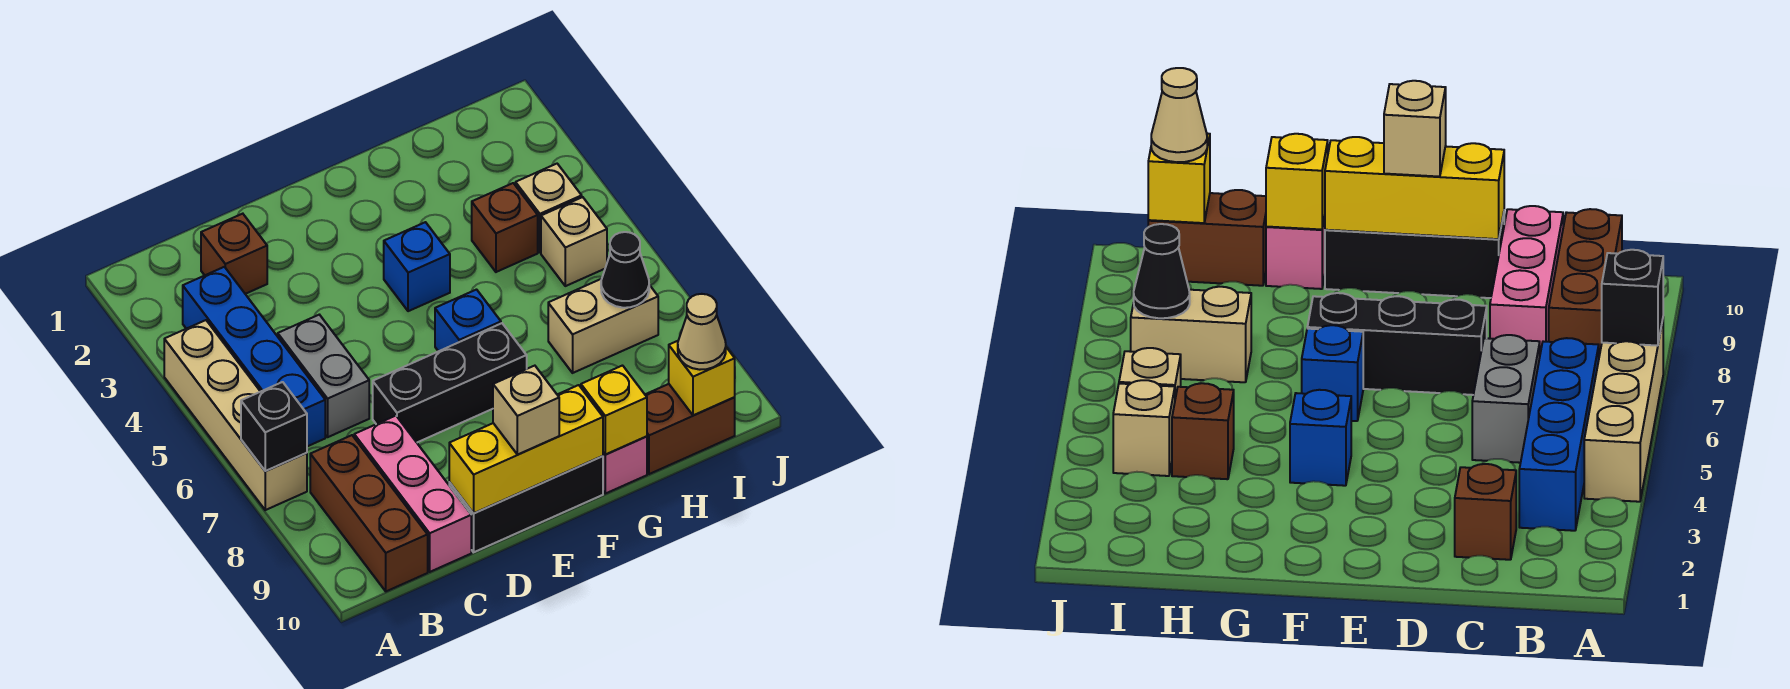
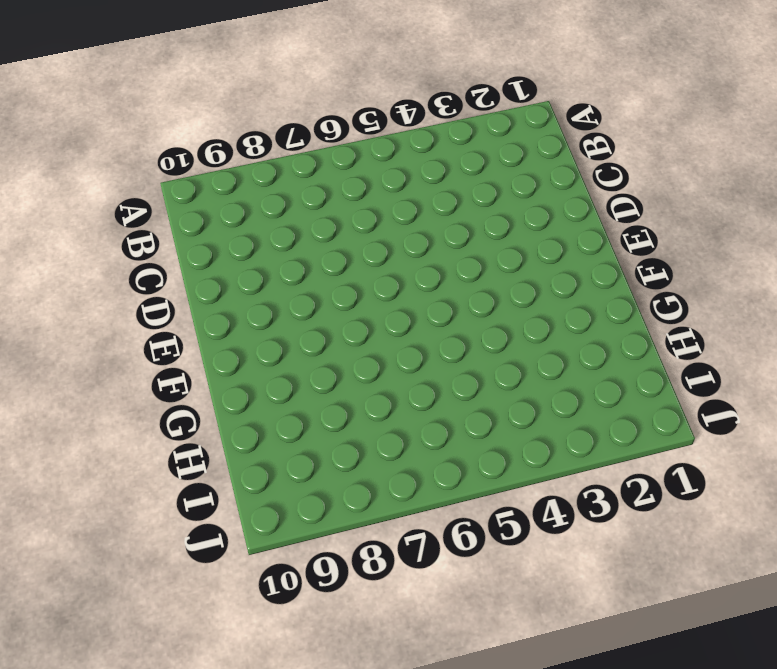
none -> tan brick A4:A7 level 1
none -> blue brick B3:B6 level 1
none -> brown brick B8:B10 level 1

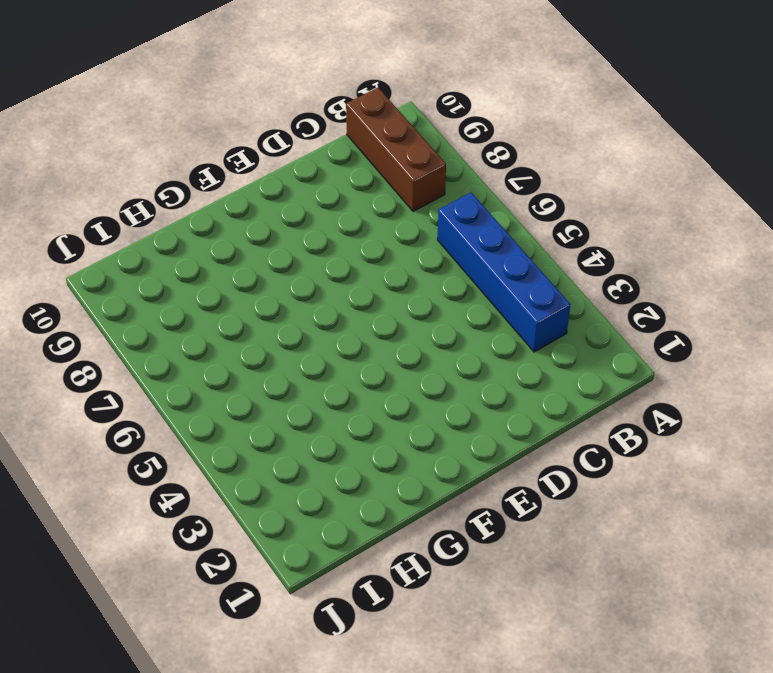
none -> tan brick A4:A7 level 1
none -> brown brick C2 level 1
none -> grey brick C5:C6 level 1

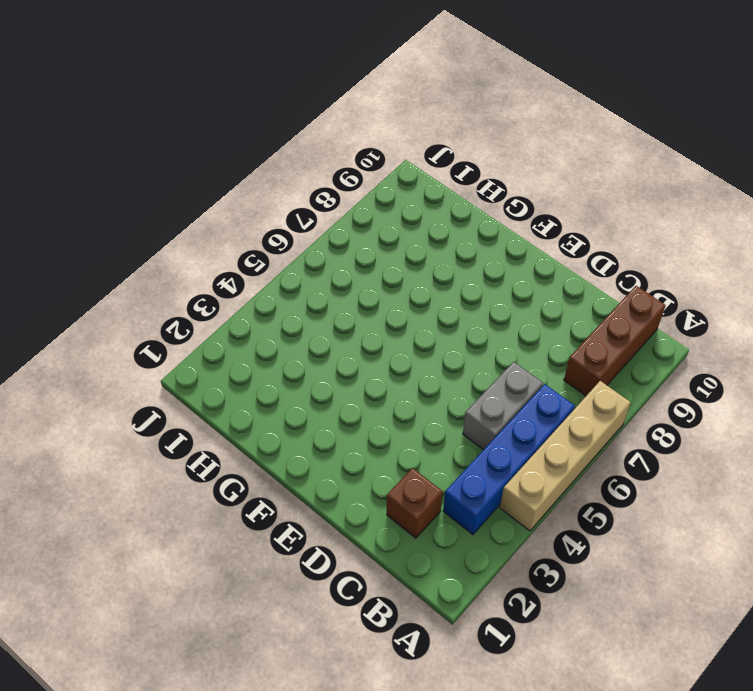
none -> pink brick C8:C10 level 1
none -> black brick D7:F7 level 1
none -> black brick D10:F10 level 1

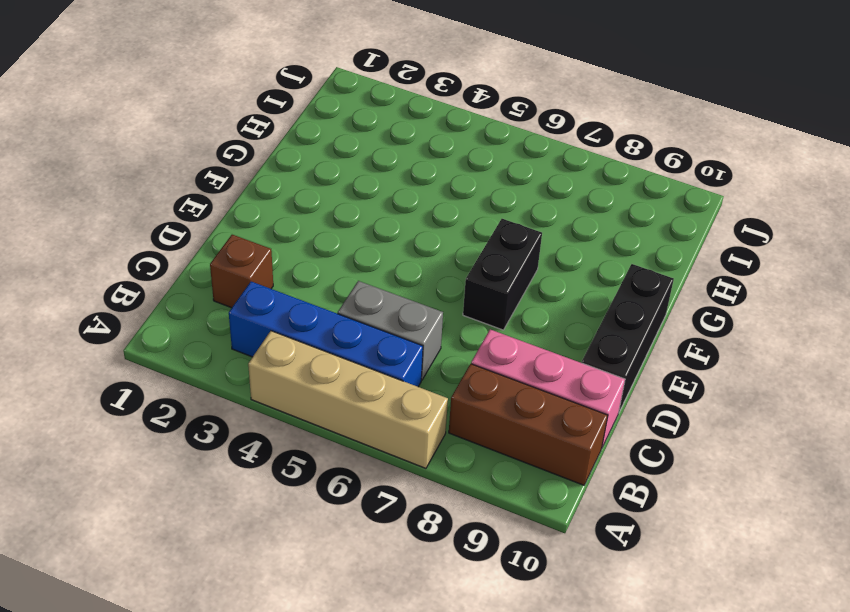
black brick E7:F7 level 1 -> black brick D7:F7 level 1
none -> blue brick F4 level 1
none -> blue brick F6 level 1
none -> pink brick G10 level 1

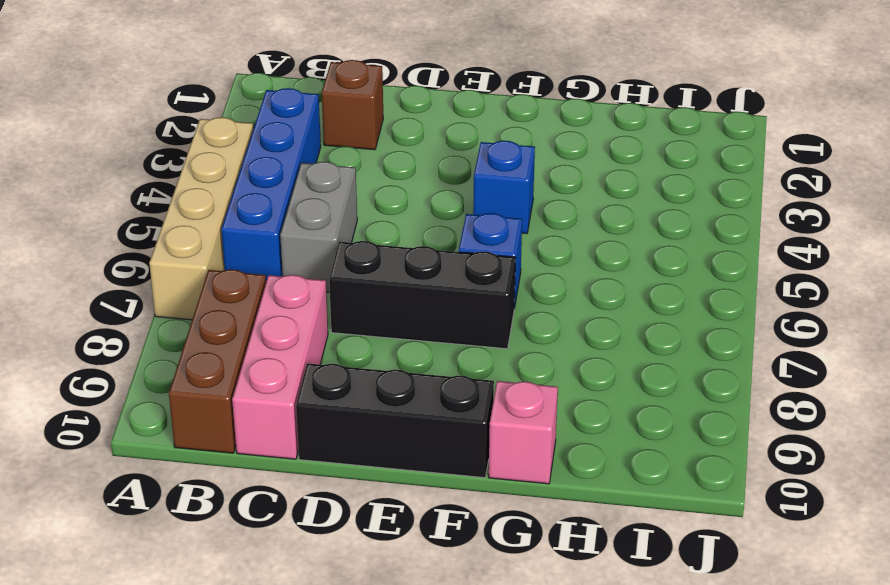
none -> brown brick H4 level 1
none -> tan brick H7:I7 level 1
none -> brown brick H10:I10 level 1

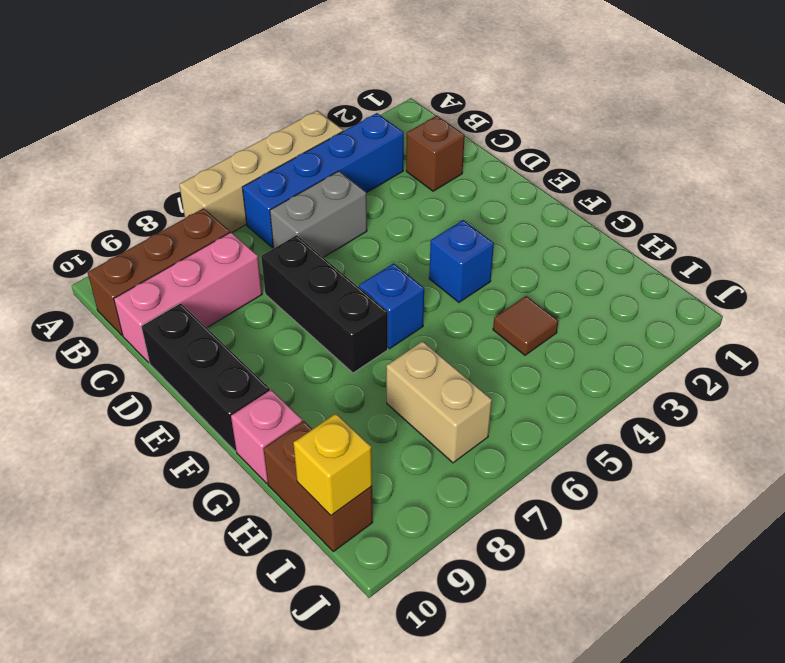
brown tile H4 level 1 -> brown brick H4 level 1
none -> tan brick I4 level 1
none -> tan brick I5 level 1
none -> black brick A7 level 2

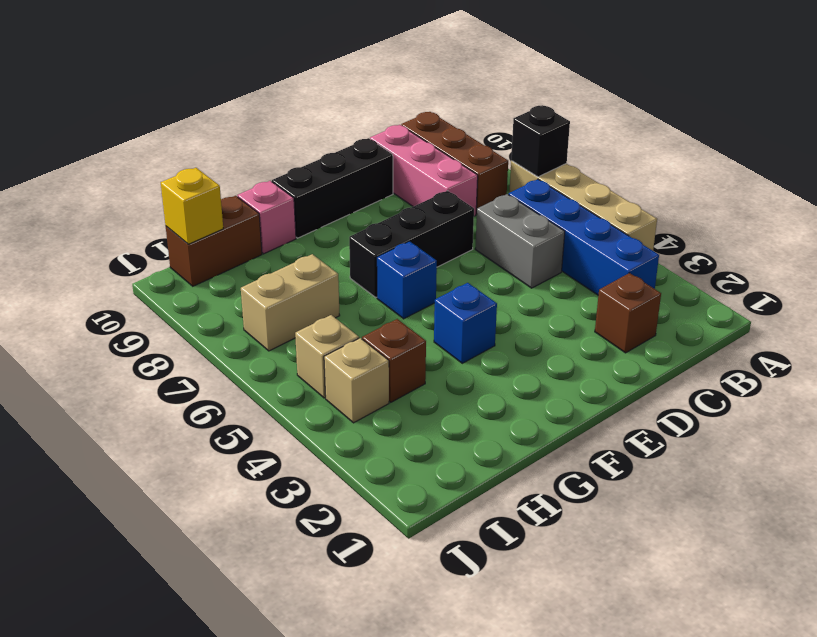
none -> yellow brick D10:F10 level 2
none -> yellow brick G10 level 2
none -> black cone I7 level 2

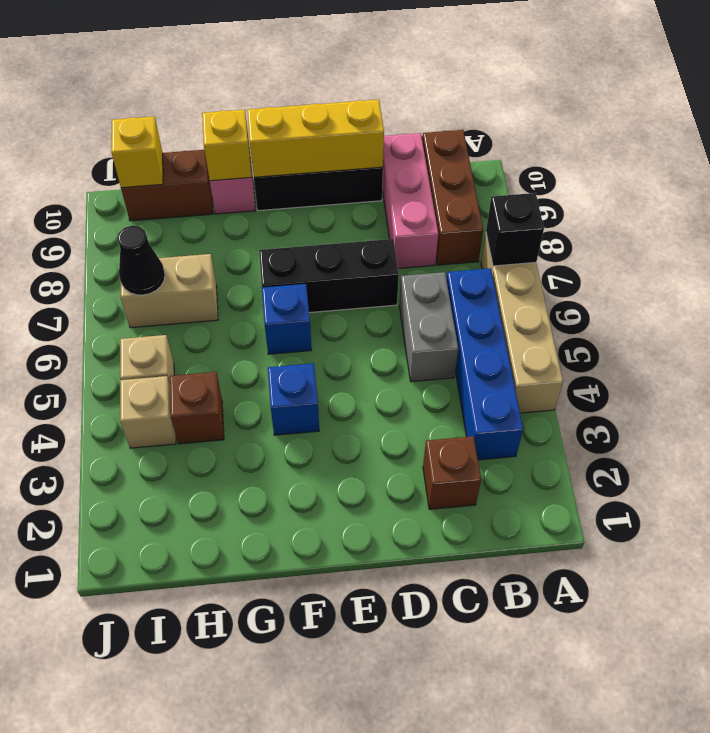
none -> tan brick E10 level 3
none -> tan cone I10 level 3

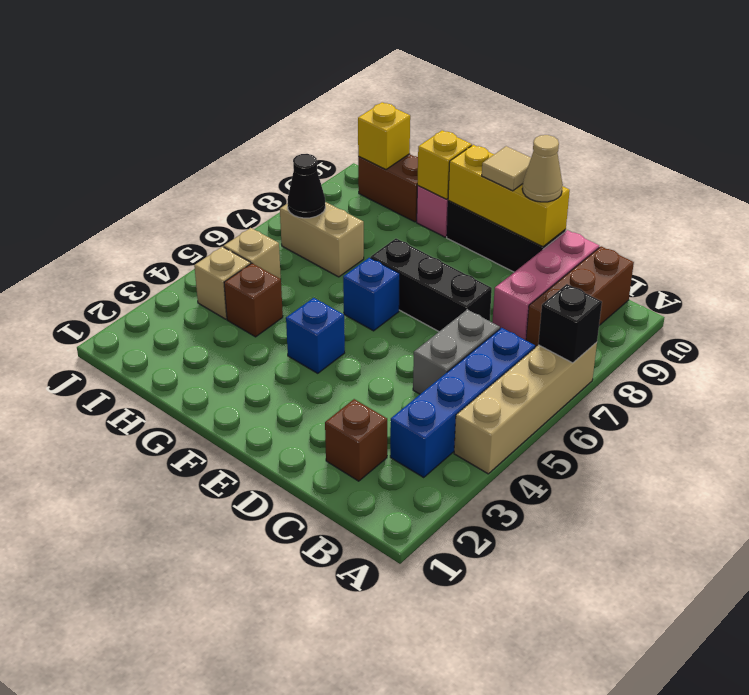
tan cone D10 level 3 -> tan cone I10 level 3
tan tile E10 level 3 -> tan brick E10 level 3

